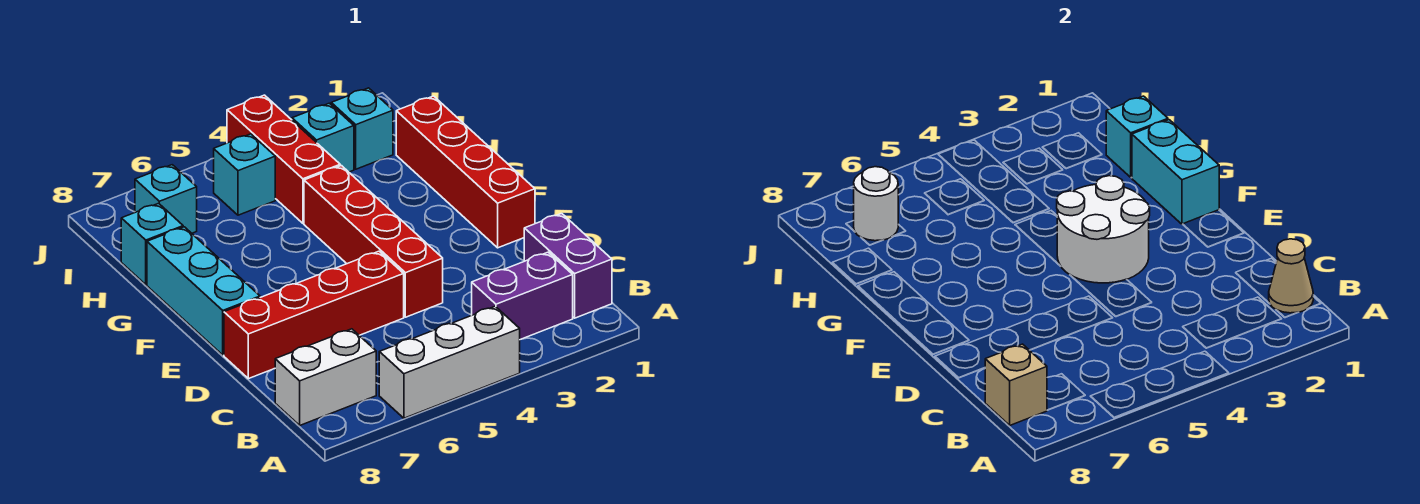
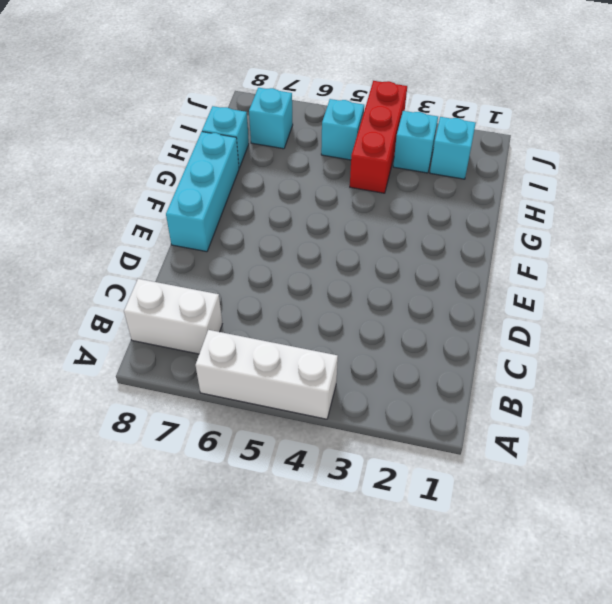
none -> purple brick B1:C1 level 1
none -> purple brick B2:B3 level 1
none -> red brick D4:G4 level 1

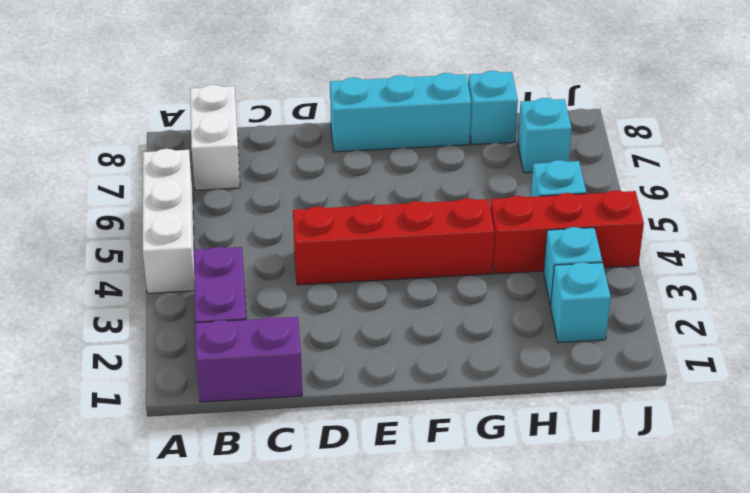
none -> red brick D5:D8 level 1
none -> red brick E1:H1 level 1
none -> tan cone B1 level 2

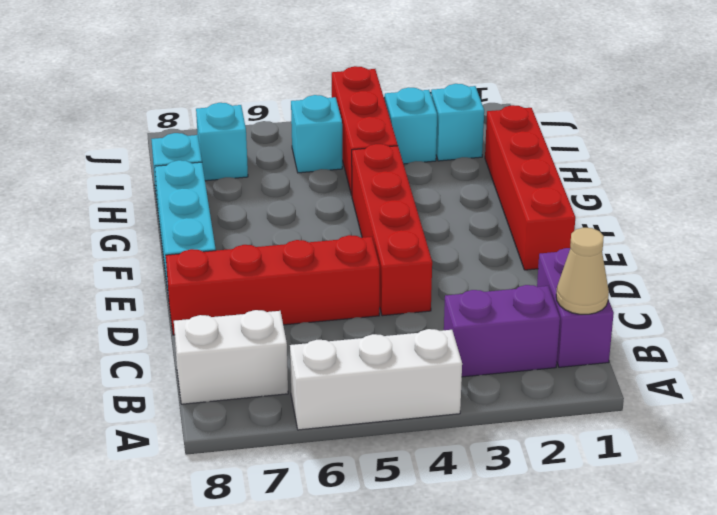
none -> tan brick B8 level 2
none -> white round brick E3:F4 level 2
none -> cyan brick F1:G1 level 2

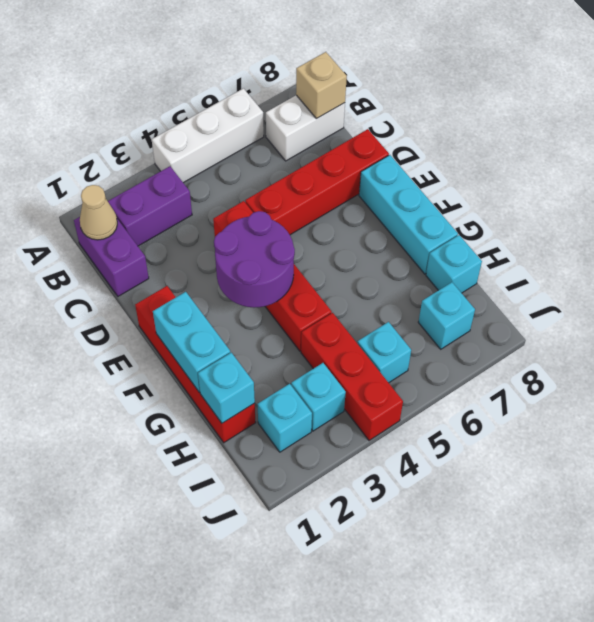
purple round brick E3:F4 level 2 -> white round brick E3:F4 level 2
none -> white round brick I7 level 2

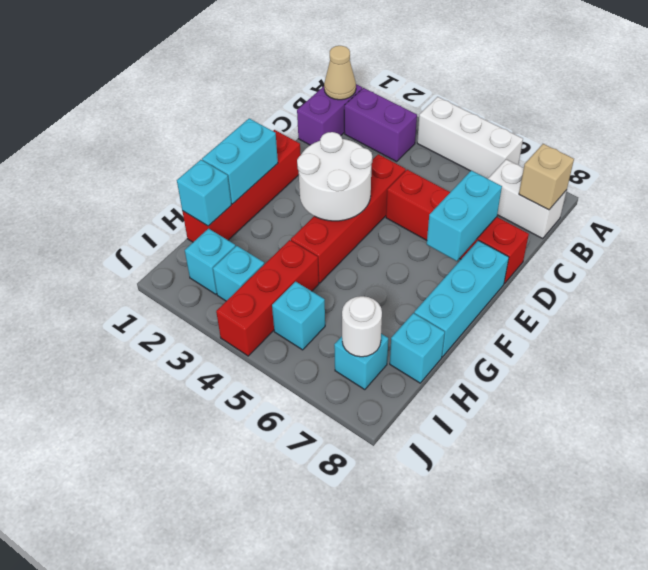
cyan brick D7:E7 level 2 -> none

